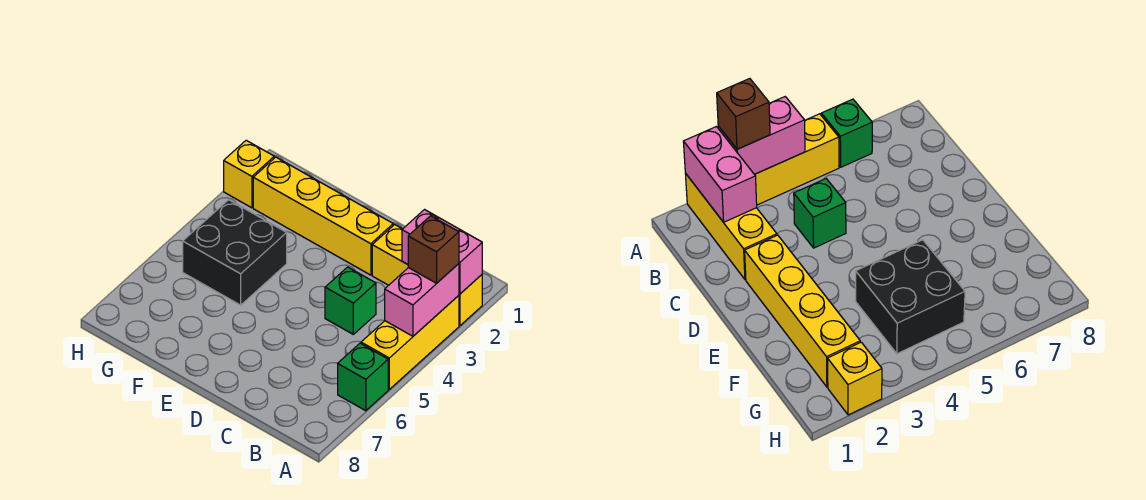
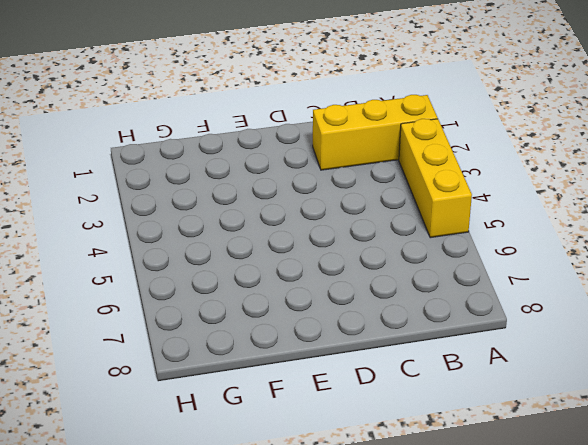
none -> green brick A6 level 1
none -> green brick C4 level 1

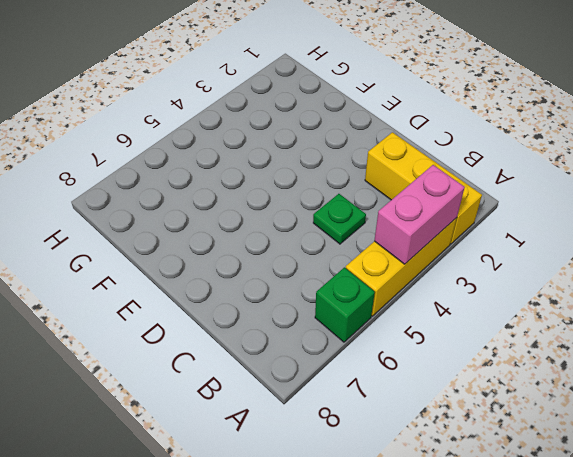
green plate C4 level 1 -> green brick C4 level 1
none -> yellow brick D2:G2 level 1
none -> black brick F4:G5 level 1

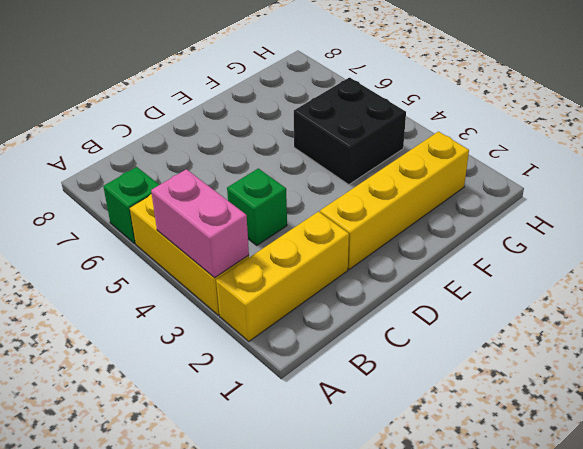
none -> yellow brick H2 level 1
none -> pink brick A2:B2 level 2

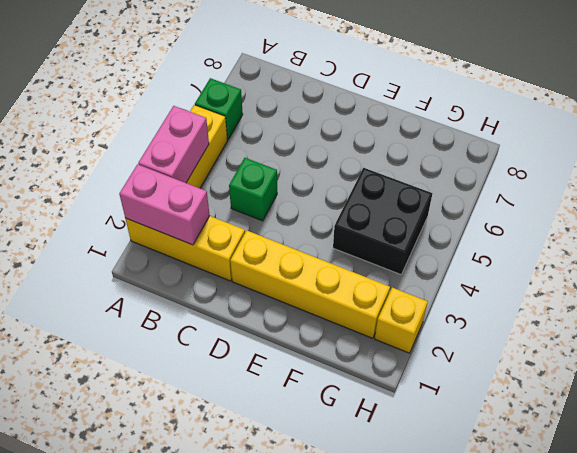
none -> brown brick A3 level 3

